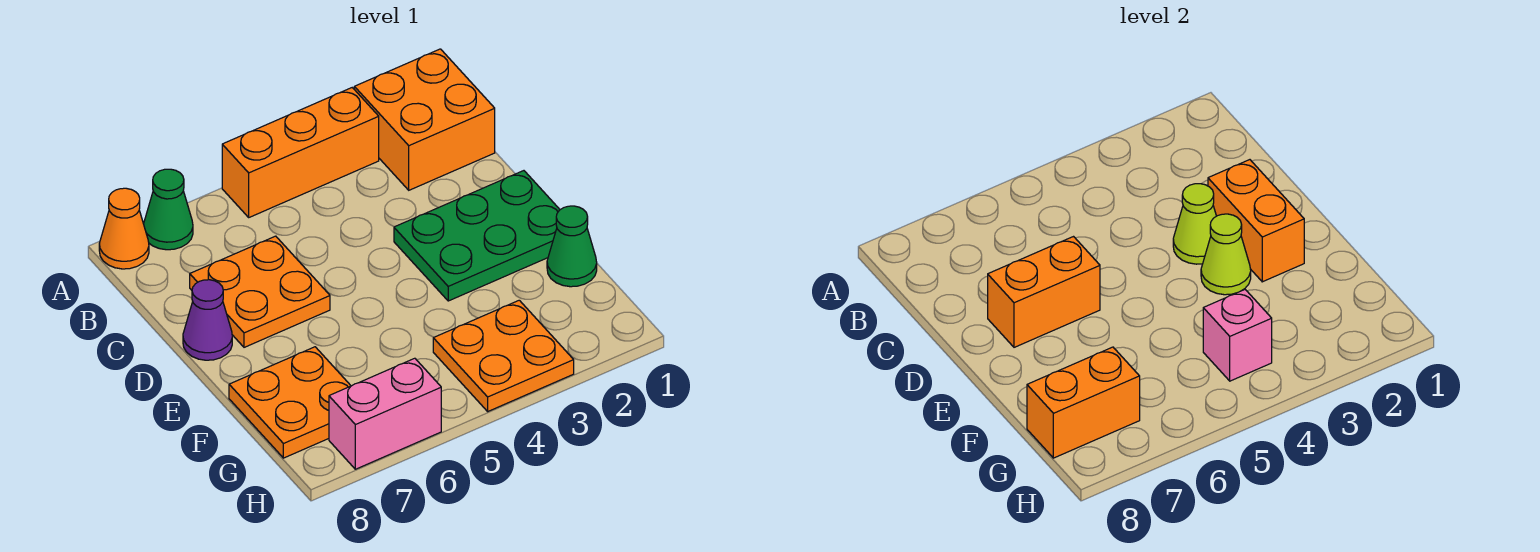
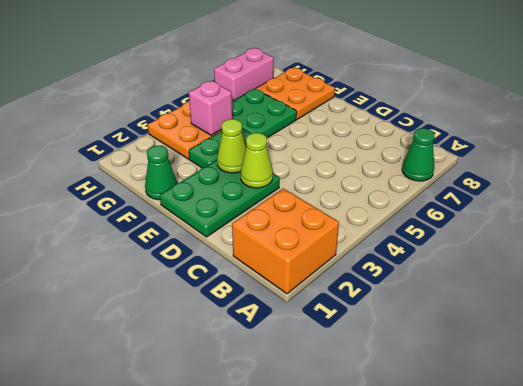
green plate F3:F4 level 1 -> none
green plate F5:G6 level 1 -> none
none -> orange brick A3:A5 level 1
none -> orange cone A8 level 1
none -> orange plate C6:D7 level 1

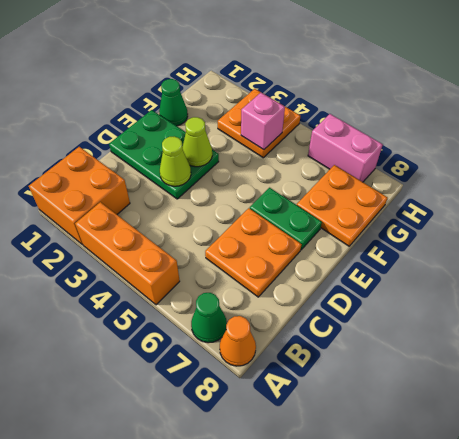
green plate E6:E7 level 1 -> none
none -> purple cone D8 level 1
none -> orange brick D2:E2 level 2
none -> orange brick D6:D7 level 2

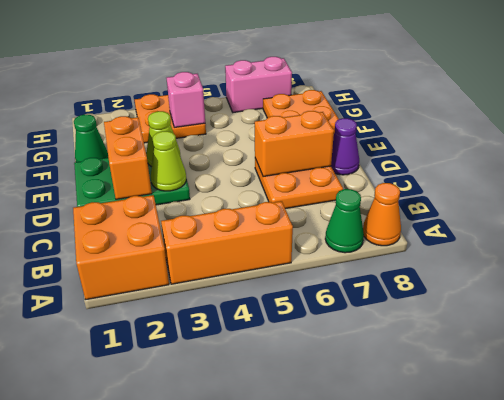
none -> orange brick G7:G8 level 2

